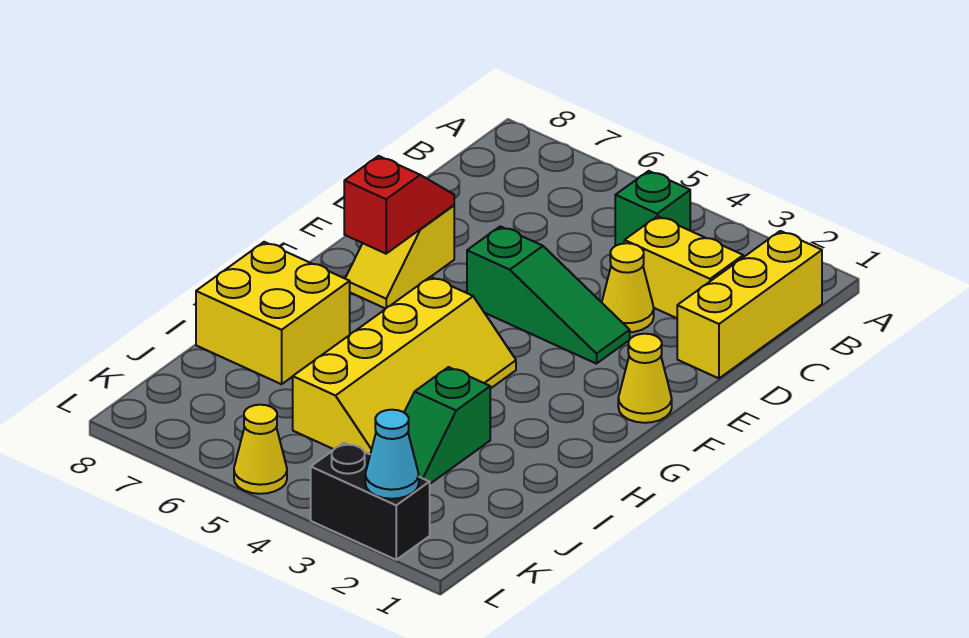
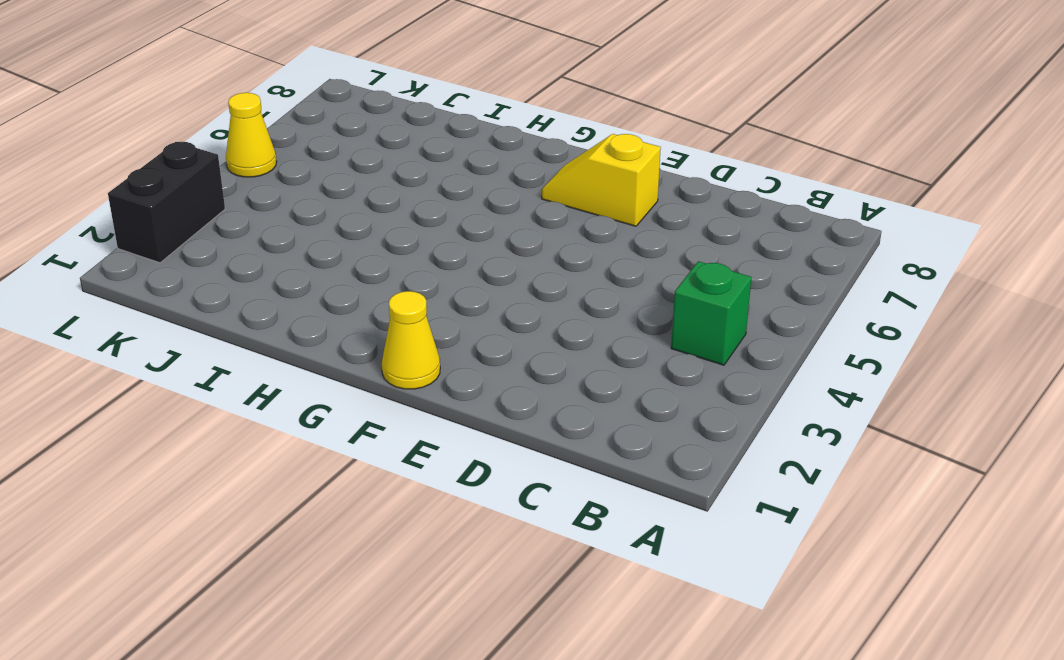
none -> yellow brick B1:D1 level 1
none -> yellow brick C2:C3 level 1
none -> yellow cone D3 level 1

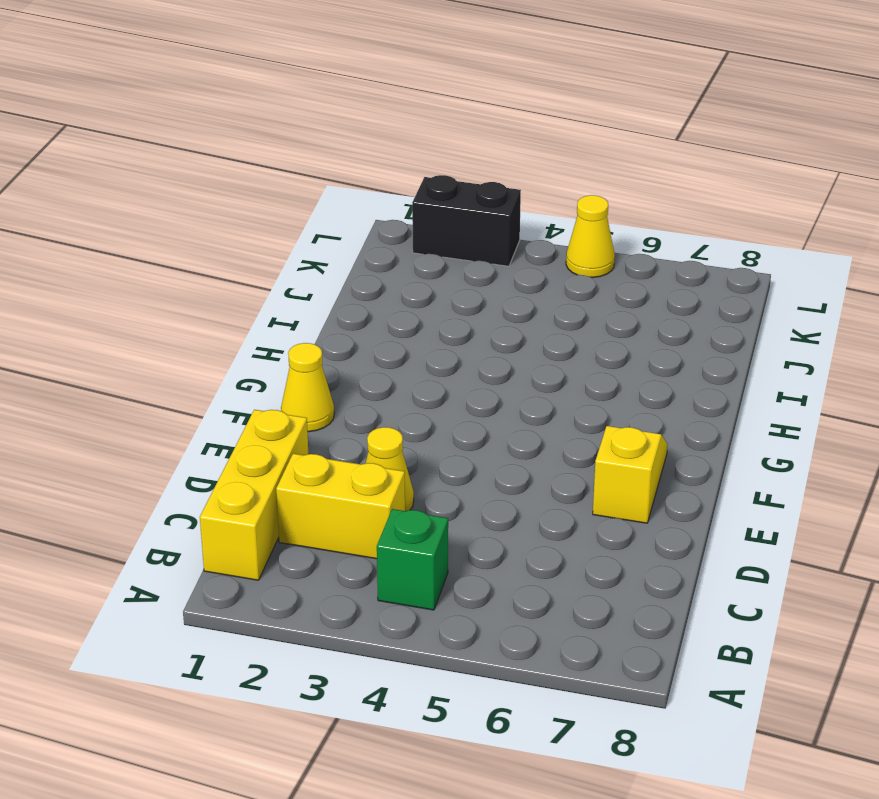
none -> green slope E3:E5 level 1 top 5
none -> yellow slope G4:J5 level 1 top 5
none -> yellow brick H7:I8 level 1

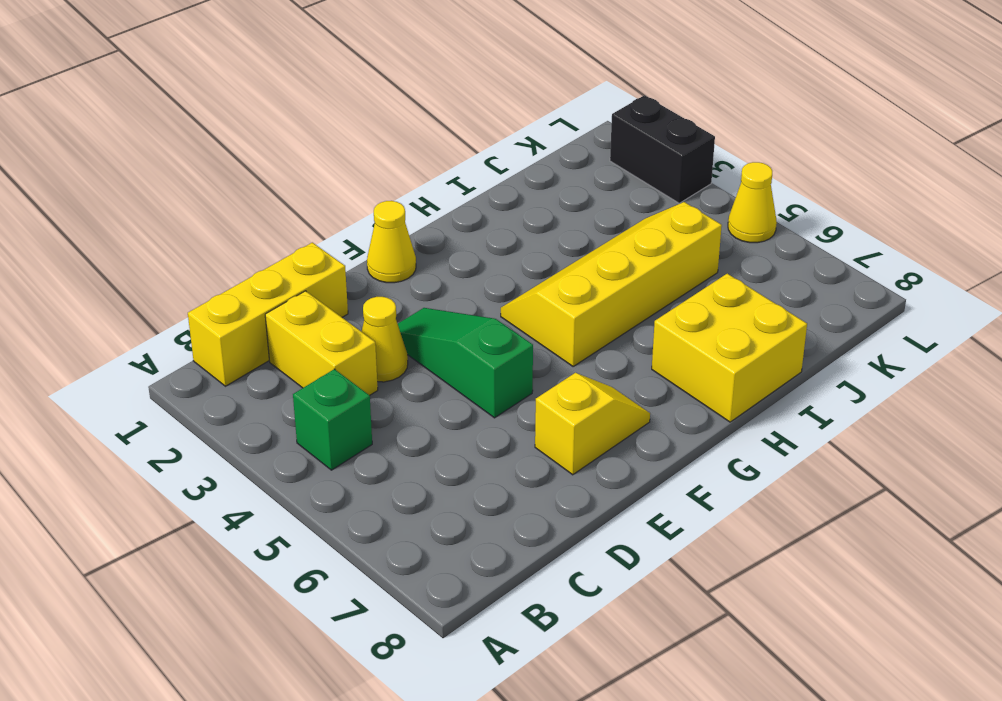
none -> green slope I3:J3 level 1 top I
none -> red slope E7:F7 level 2 top F
none -> cyan cone L2 level 2

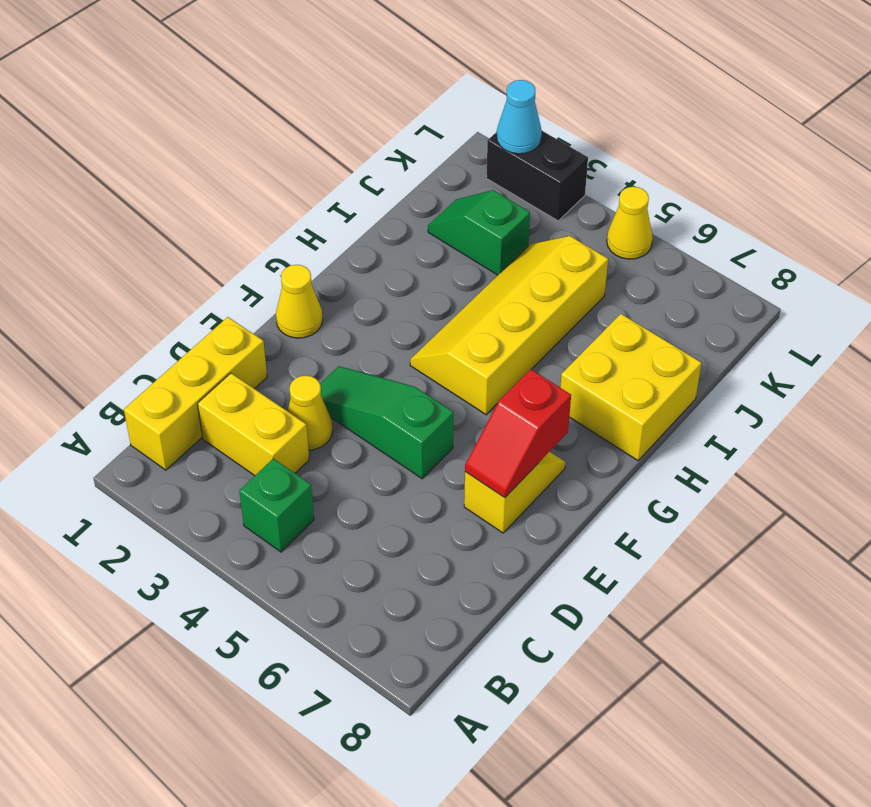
green slope J2:J3 level 1 top 3 -> green slope I3:J3 level 1 top I

